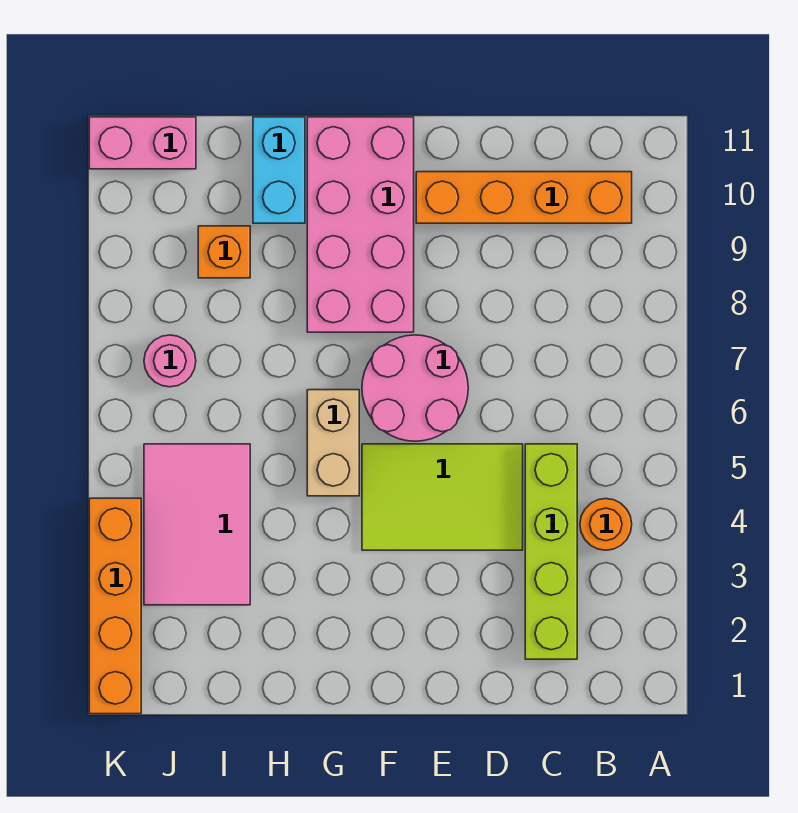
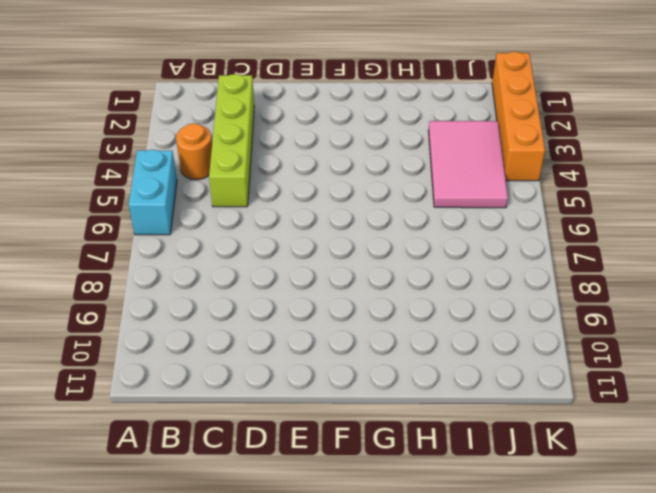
cyan brick A5:A6 level 1 -> cyan brick H10:H11 level 1
none -> orange brick B10:E10 level 1
none -> lime tile D4:F5 level 1
none -> pink round brick E6:F7 level 1

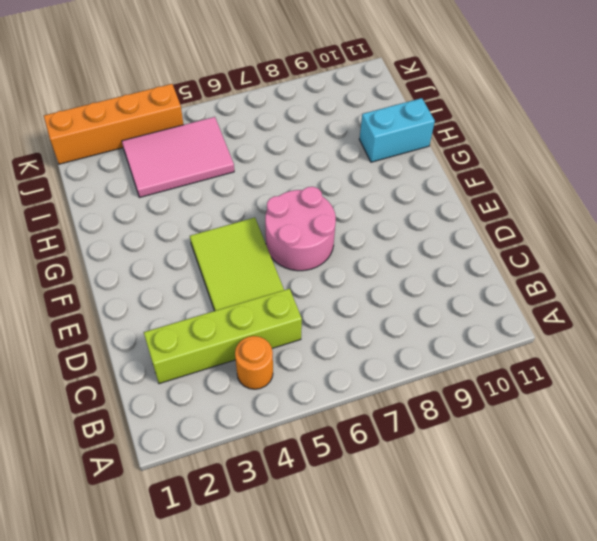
none -> orange brick B10:E10 level 1
none -> pink brick F8:G11 level 1
none -> tan brick G5:G6 level 1

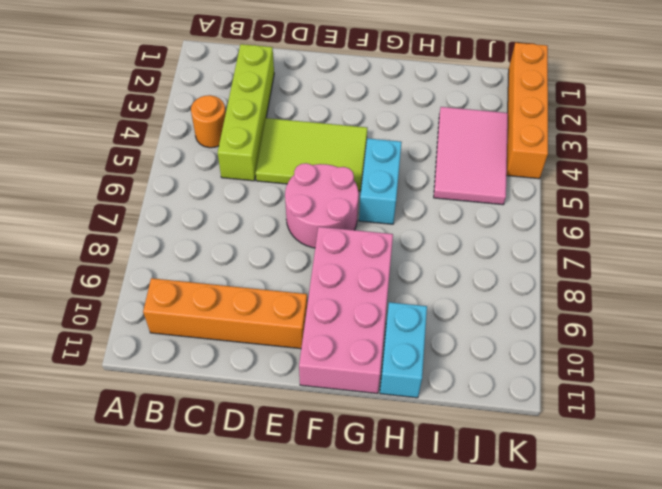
cyan brick G5:G6 level 1 -> tan brick G5:G6 level 1
none -> orange brick I9 level 1
none -> pink round brick J7 level 1
none -> pink brick J11:K11 level 1

